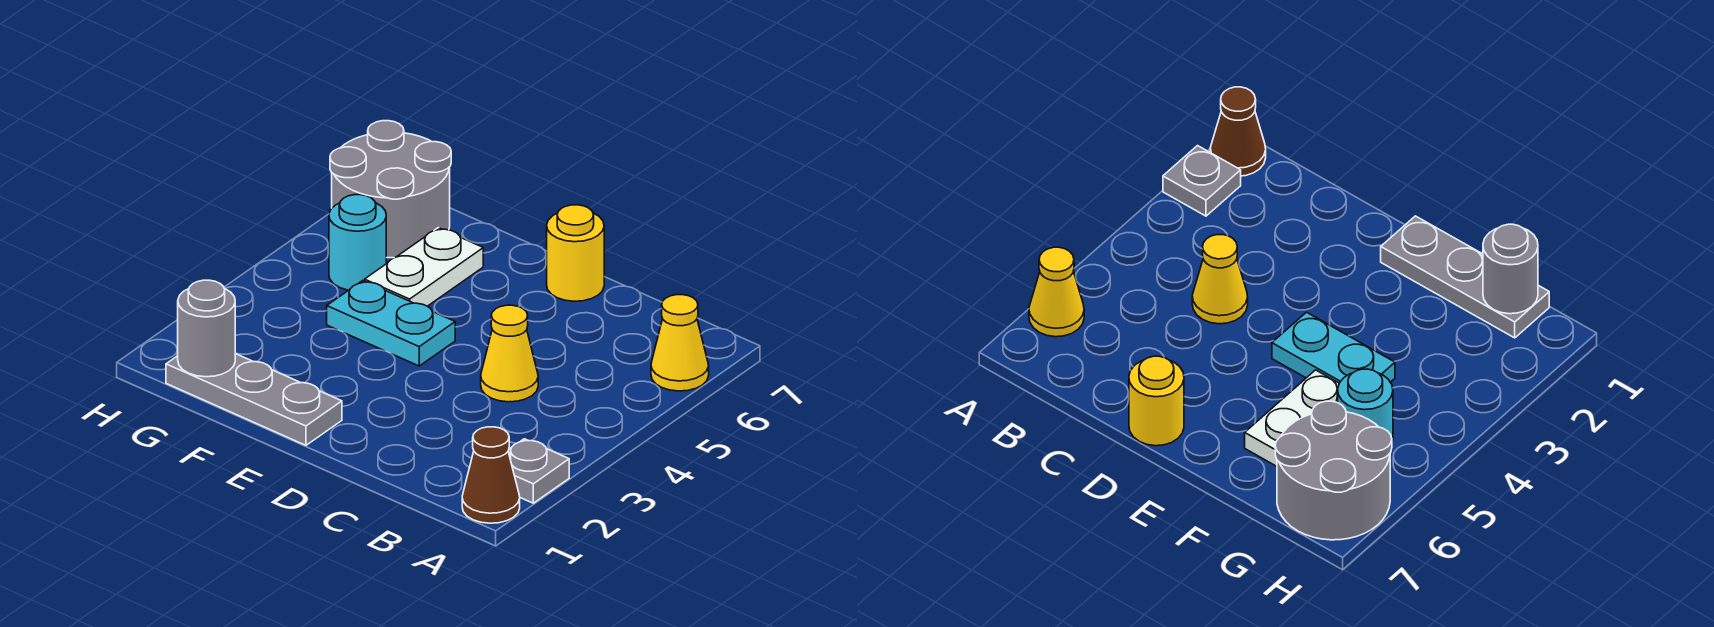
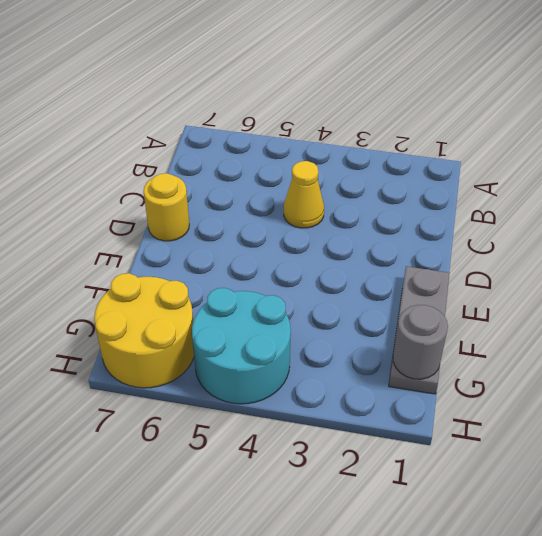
cyan round brick G4:H5 level 1 -> cyan round brick G5 level 1
yellow round brick G6:H7 level 1 -> grey round brick G6:H7 level 1
none -> brown cone A1 level 1
none -> grey plate A2 level 1

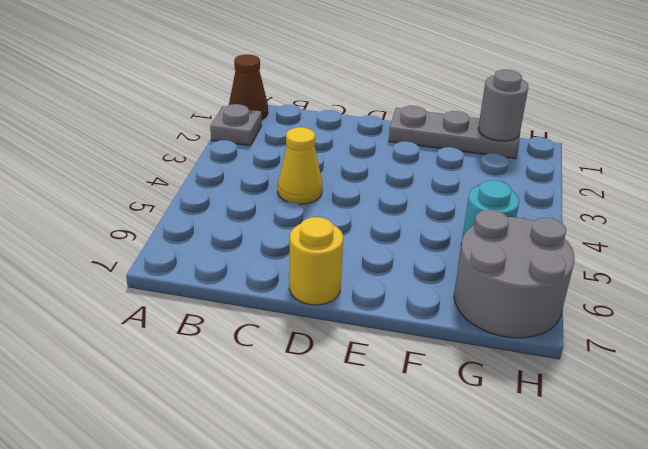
none -> yellow cone A6 level 1
none -> cyan plate E4:F4 level 1

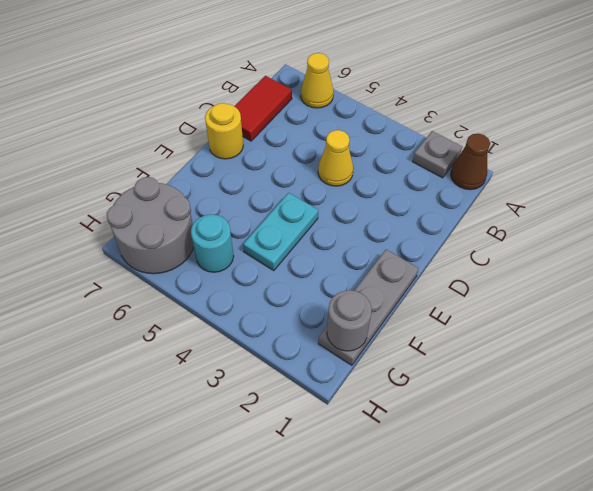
red tile B7:C7 level 1 -> none
none -> white plate F5:F6 level 1

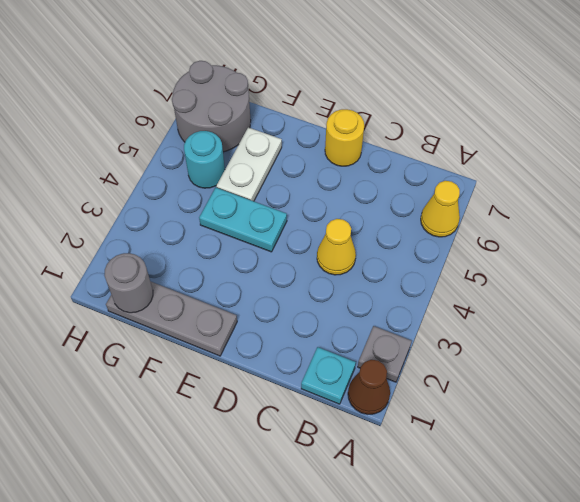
cyan plate B1 level 1 -> none

